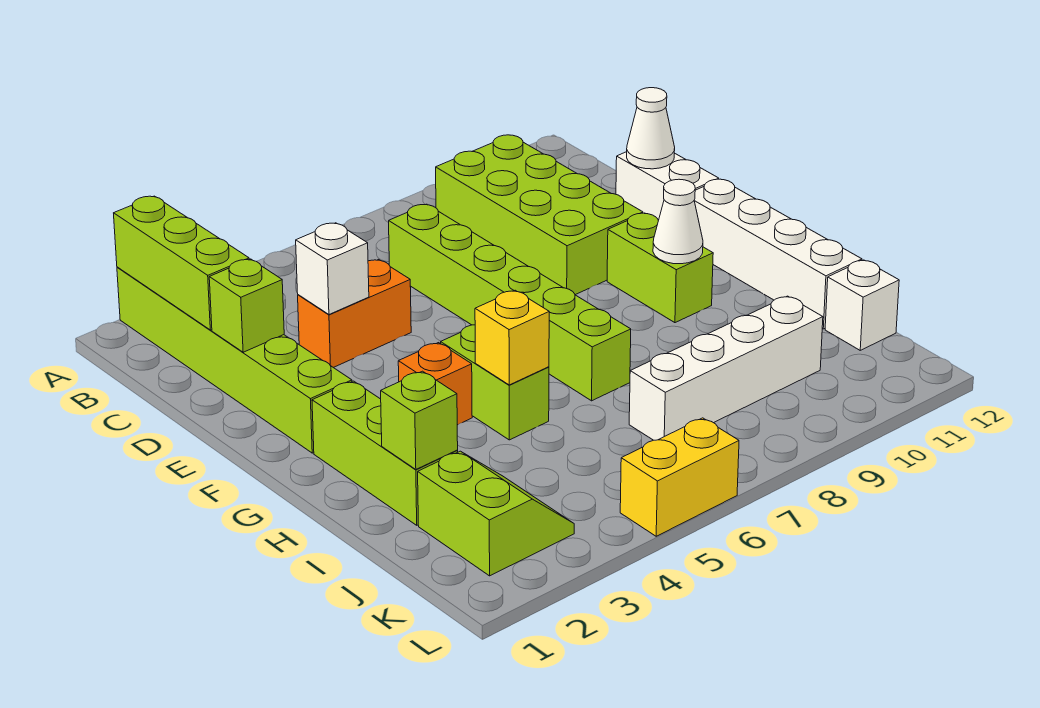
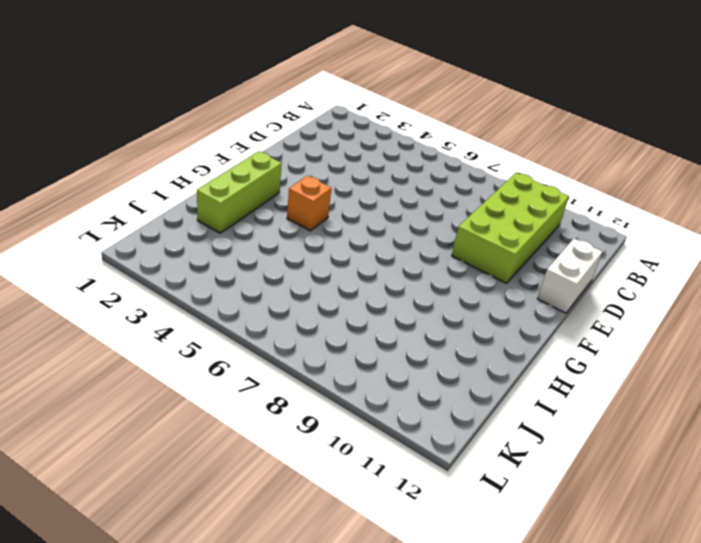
none -> lime brick A2:F2 level 1
none -> lime brick C7:H7 level 1
none -> orange brick D4:D5 level 1

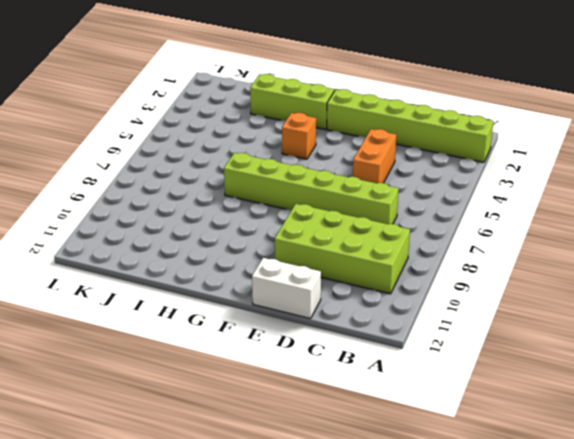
none -> lime brick F10:G10 level 1
none -> white brick F12:I12 level 1
none -> lime brick G5:H5 level 1

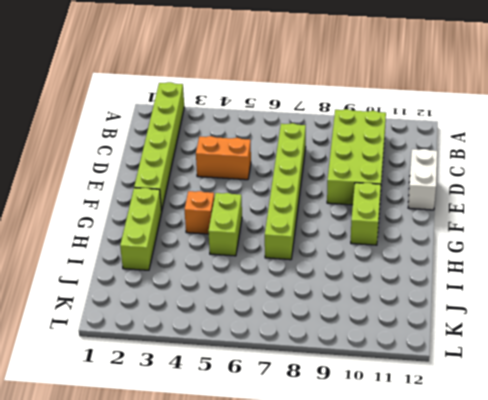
none -> white brick F12:I12 level 1
none -> lime slope J2:K3 level 1 top 2
none -> white brick J7:J10 level 1

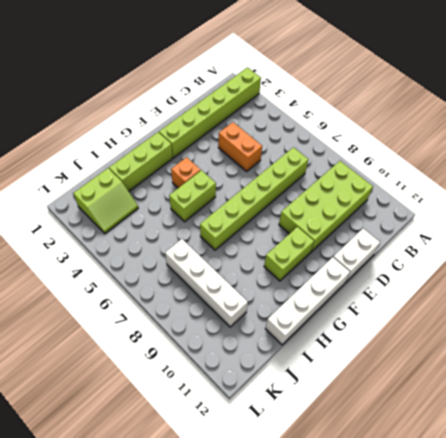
none -> white brick J12 level 1
none -> yellow brick L5:L6 level 1
none -> lime brick A2:C2 level 2

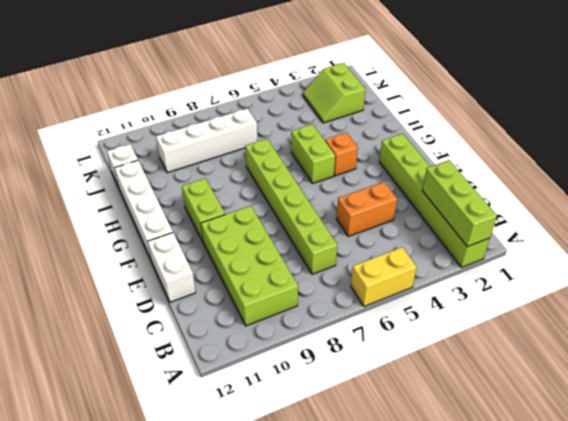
yellow brick A5:A6 level 1 -> yellow brick L5:L6 level 1
none -> lime brick G2:I2 level 1
none -> lime brick D2 level 2
none -> white brick D4 level 2

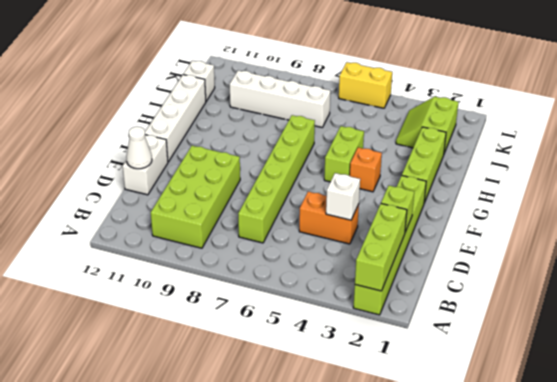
none -> lime brick F10:G10 level 1
none -> white cone G10 level 2
none -> yellow brick H5 level 2

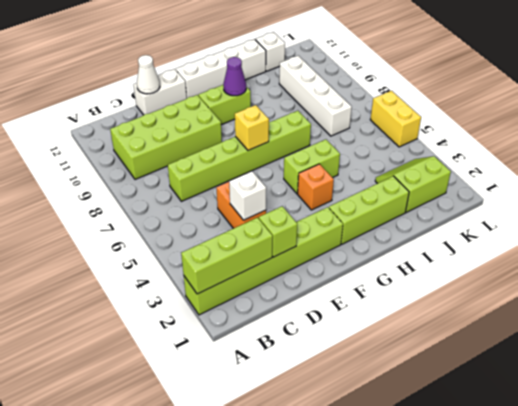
yellow brick F7 level 2 -> yellow brick H5 level 2
purple cone G10 level 2 -> white cone G10 level 2
none -> lime brick I2 level 2

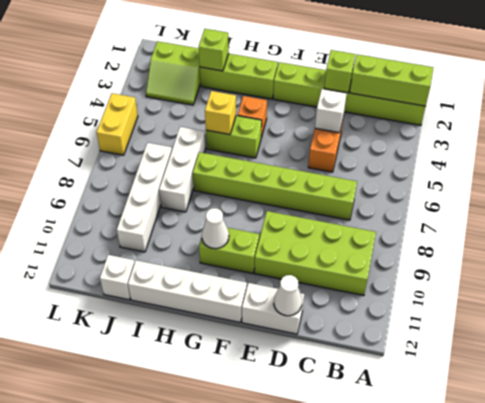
white brick I6:I8 level 1 -> none

